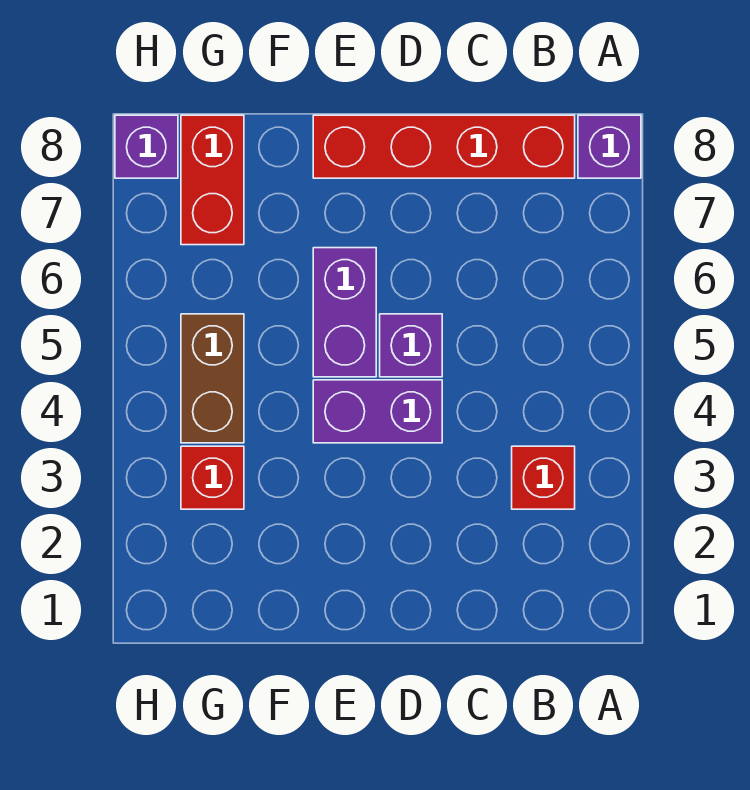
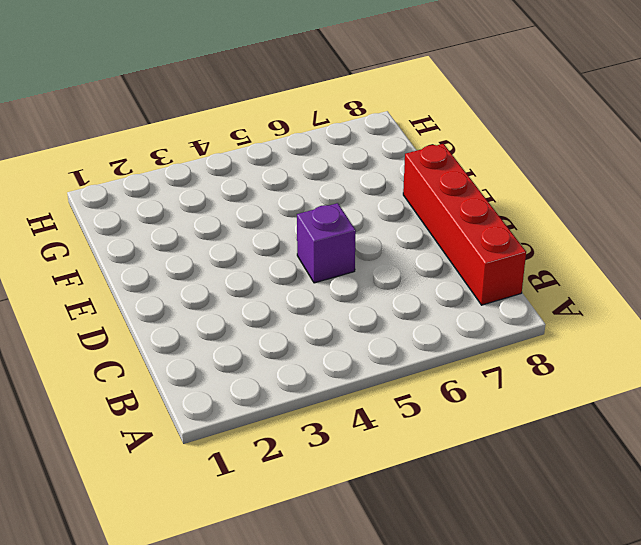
none -> purple brick A8 level 1
none -> red brick B3 level 1

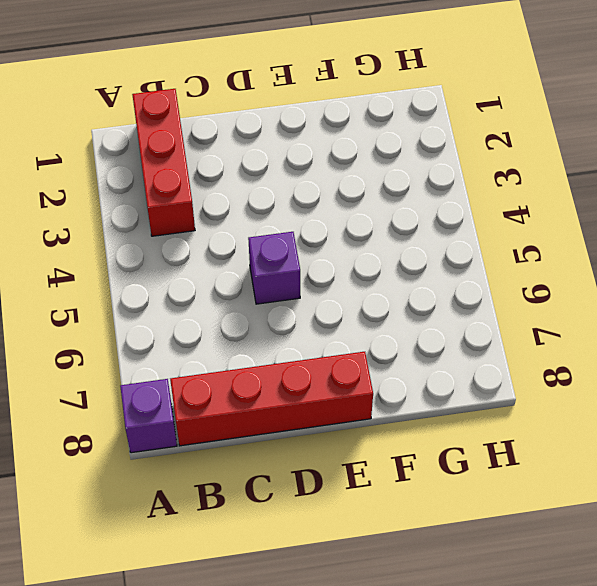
red brick B1:B3 level 1 -> red brick B3 level 1
none -> purple brick D4:E4 level 1
none -> purple brick E5:E6 level 1

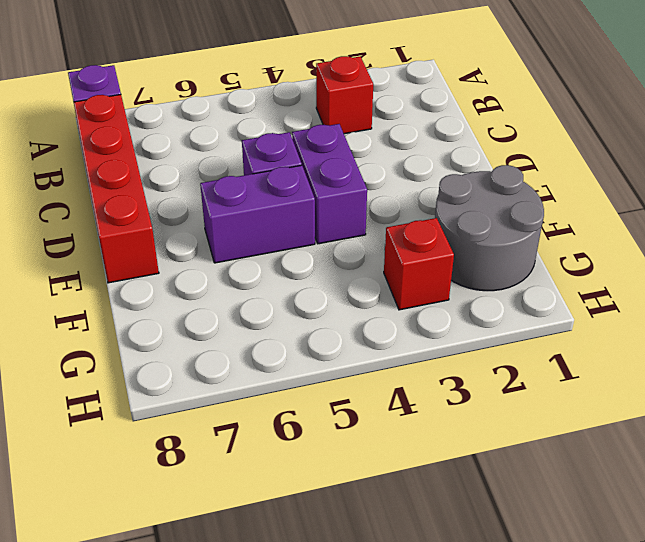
grey round brick F1:G2 level 1 -> none
none -> brown brick G4:G5 level 1
none -> red brick G7:G8 level 1

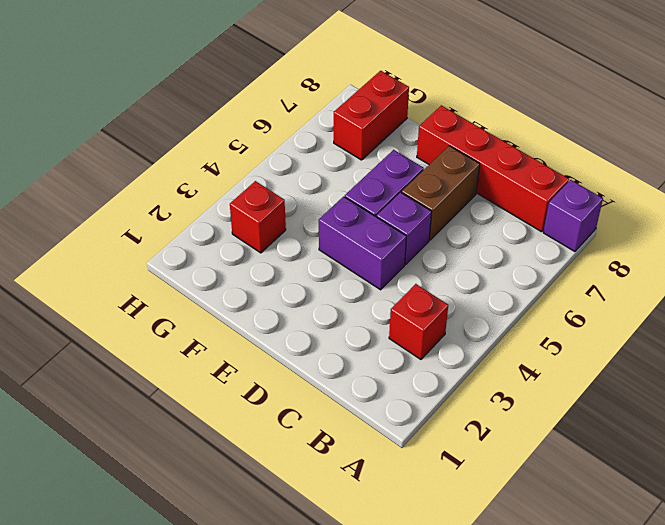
brown brick D6:D7 level 1 -> brown brick G4:G5 level 1
none -> purple brick H8 level 1

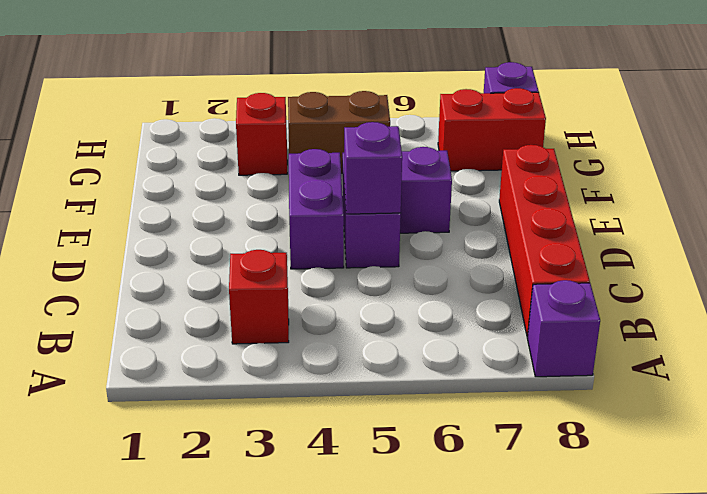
purple brick D5 level 2 -> none

